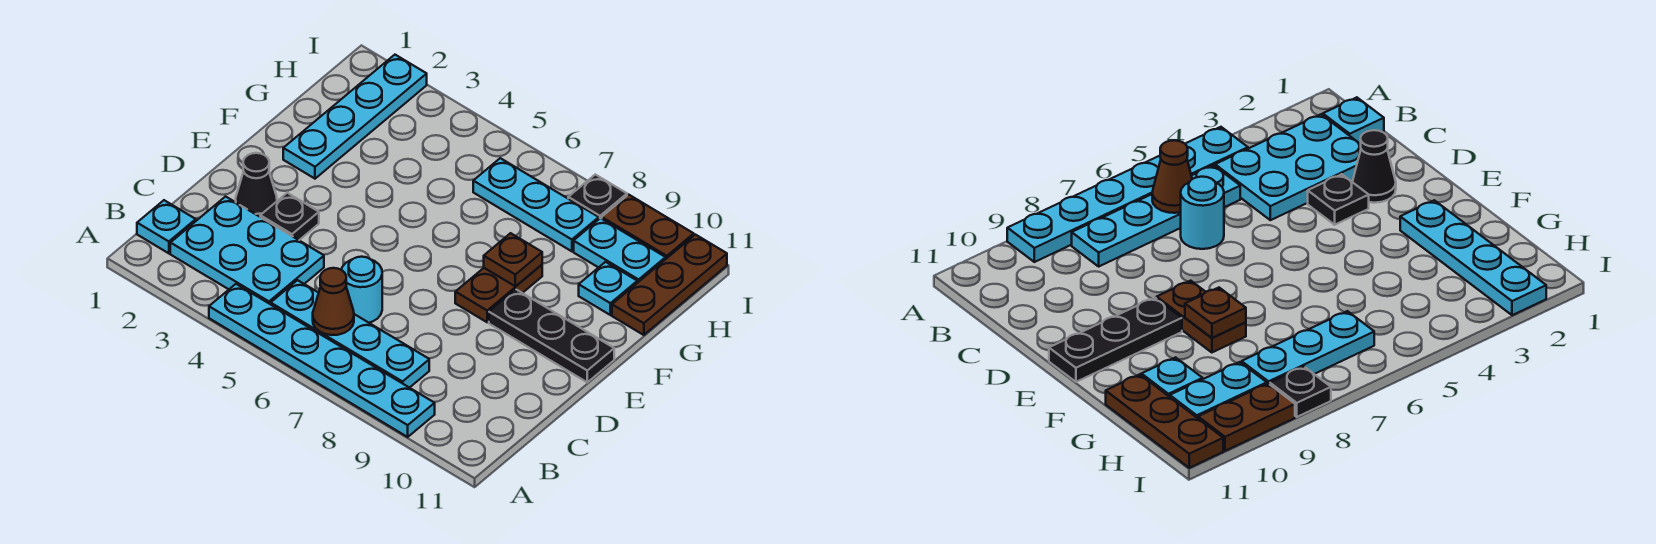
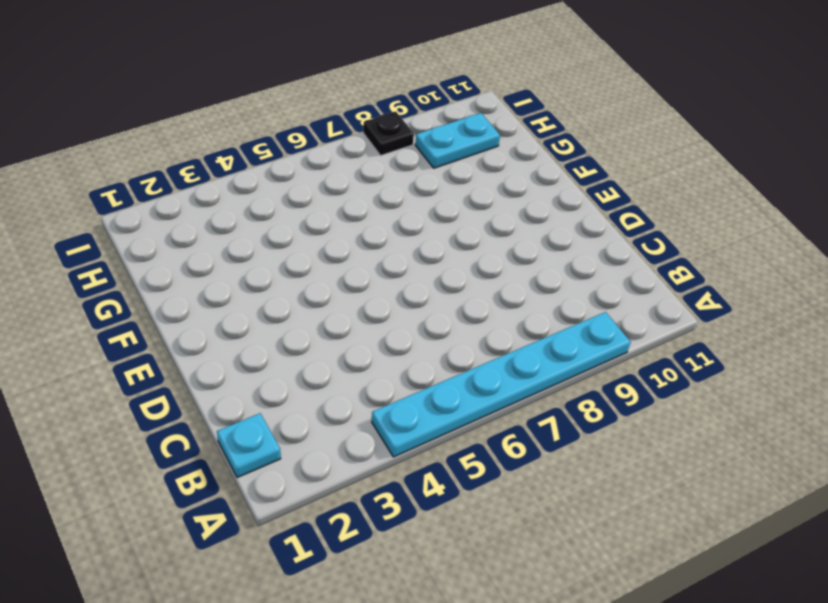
none -> cyan plate B2:C4 level 1
none -> cyan plate B5:B8 level 1
none -> cyan round brick C6 level 1

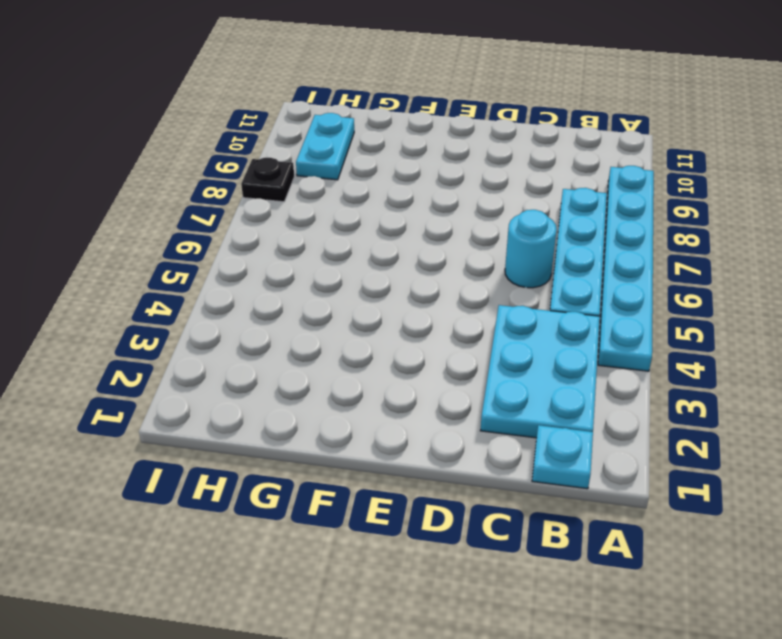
none -> black cone D2 level 1
none -> black plate D3 level 1
none -> brown plate E8:F8 level 1

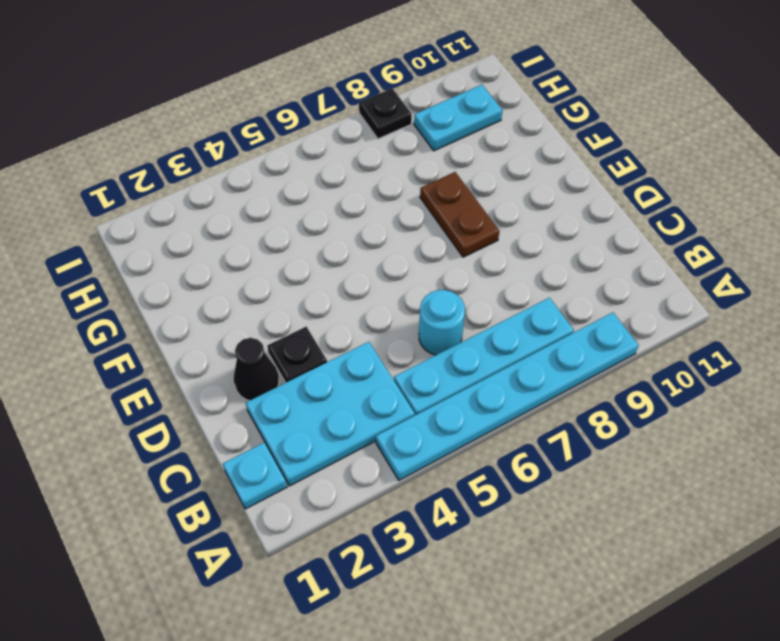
none -> black plate E9:E11 level 1
none -> cyan plate F2:I2 level 1
none -> cyan plate G10 level 1

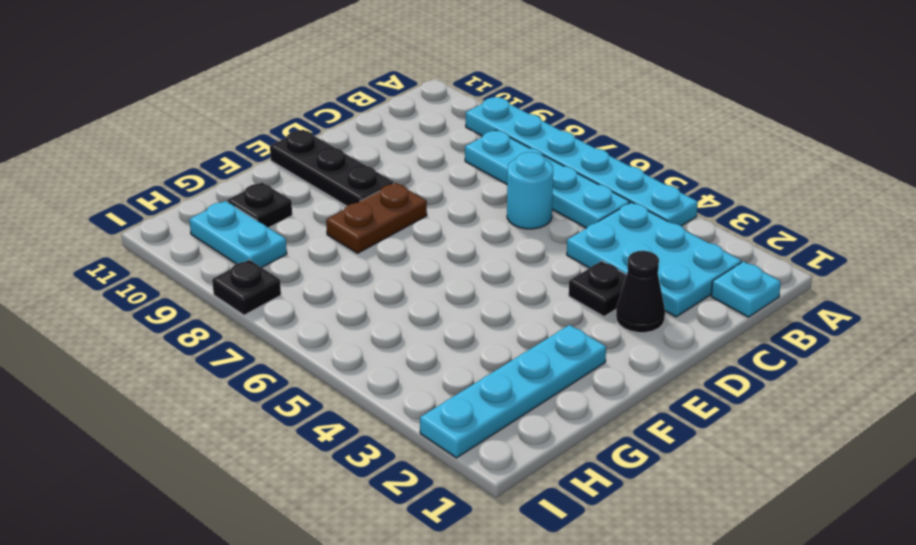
black plate G10 level 1 -> cyan plate G10 level 1
none -> brown plate G11:I11 level 1
none -> cyan plate H6:H8 level 1
none -> brown plate I9:I10 level 1

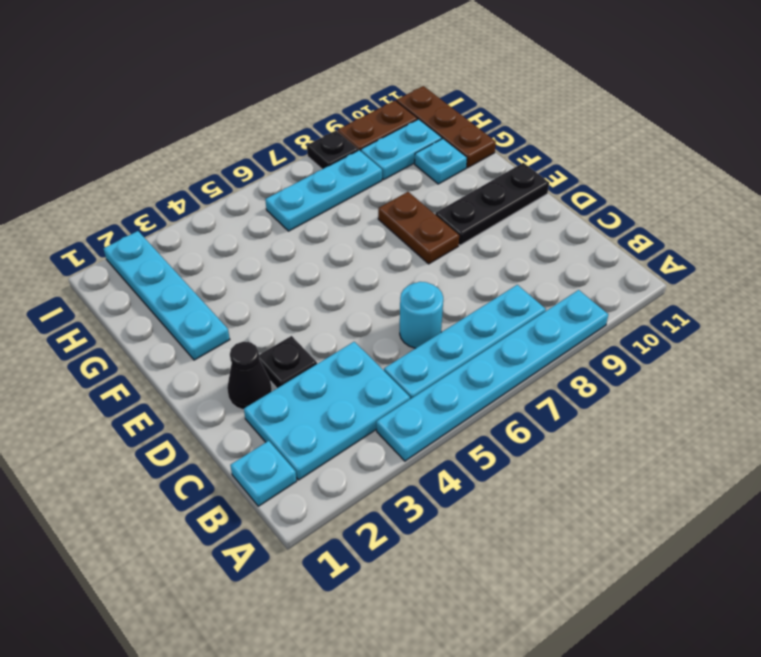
none -> brown cone B6 level 2
none -> brown plate F8 level 2

